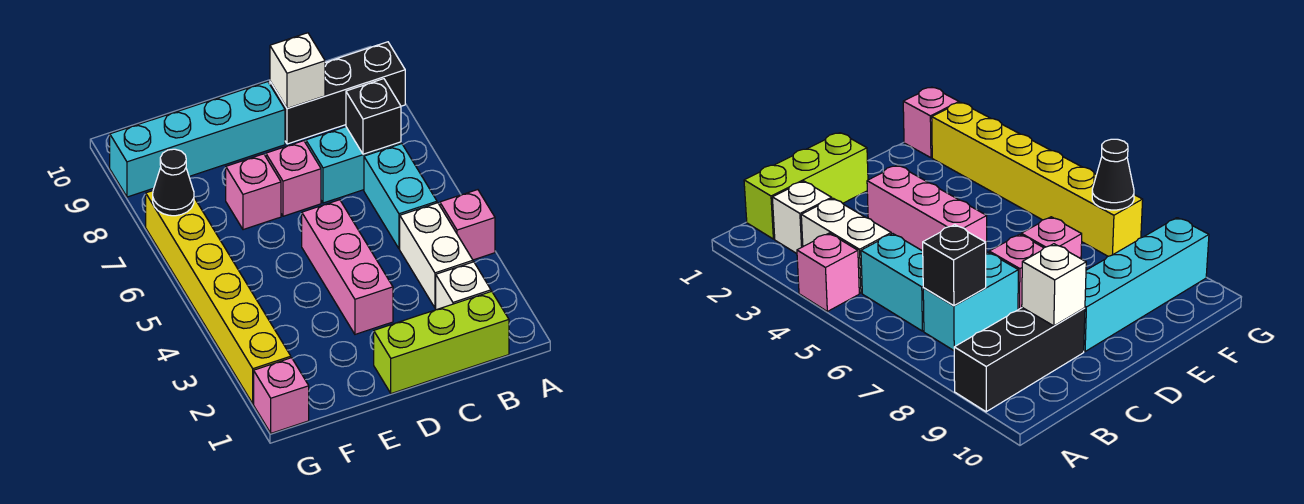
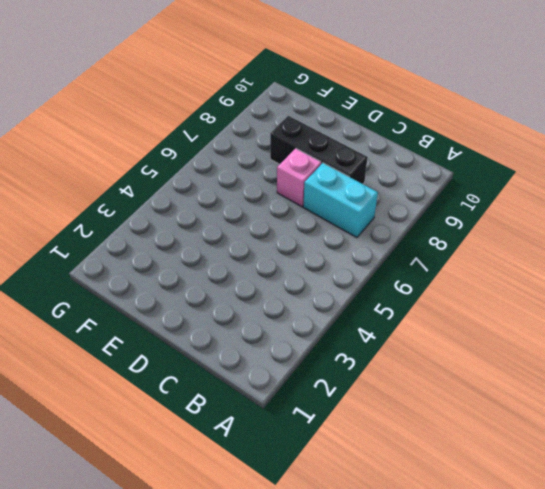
black brick C8:E8 level 1 -> black brick A9:C9 level 1
none -> pink brick A4 level 1
none -> lime brick B1:D1 level 1
none -> white brick B2 level 1

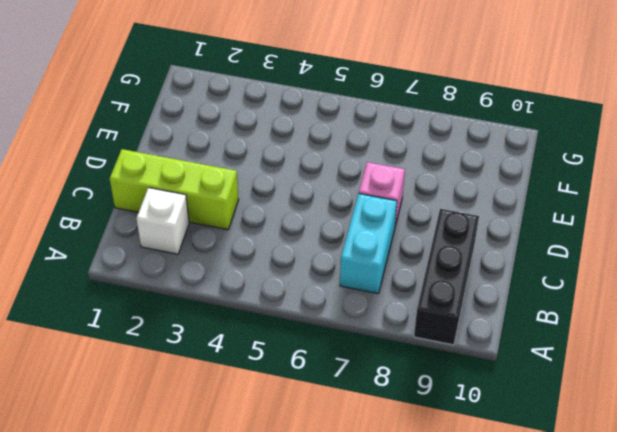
lime brick C1:C3 level 1 -> lime brick B1:D1 level 1
none -> pink brick A4 level 1
none -> white brick B3:B4 level 1
none -> cyan brick B5:B6 level 1

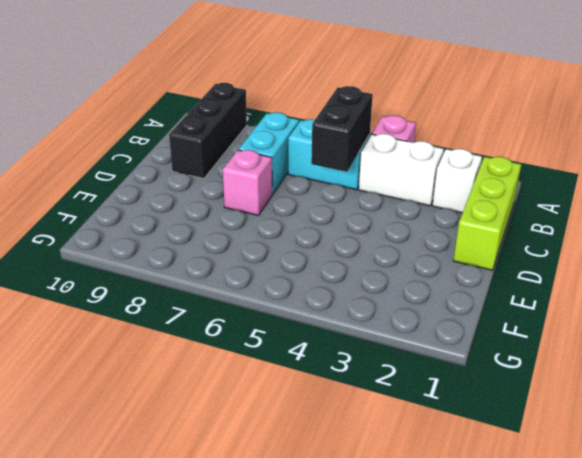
black brick B5:C5 level 2 -> none
none -> pink brick D3:D5 level 1
none -> cyan brick D9:G9 level 1
none -> pink brick E7 level 1

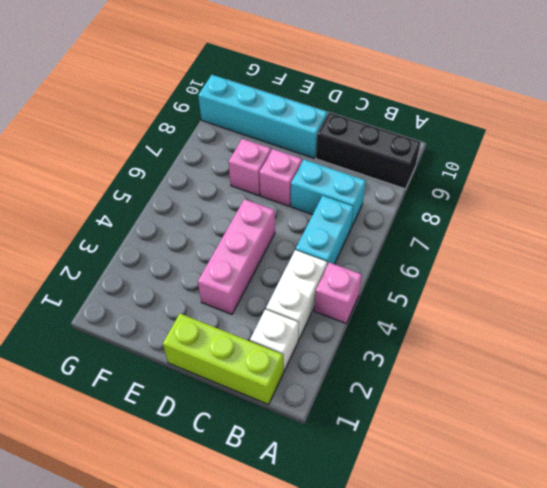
none -> pink brick G1 level 1
none -> yellow brick G2:G7 level 1
none -> black brick B7 level 2

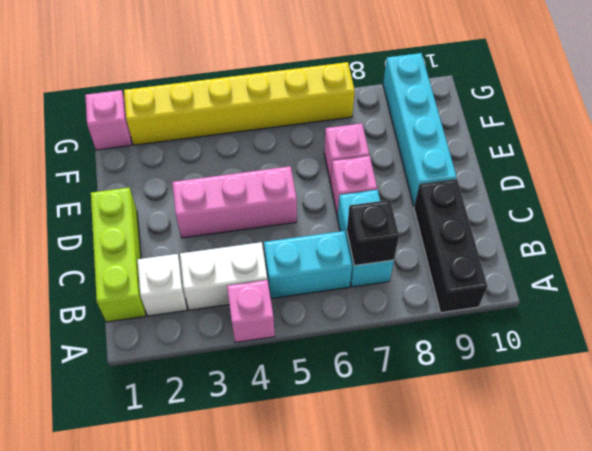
none -> white brick C9 level 2
none -> black cone G7 level 2

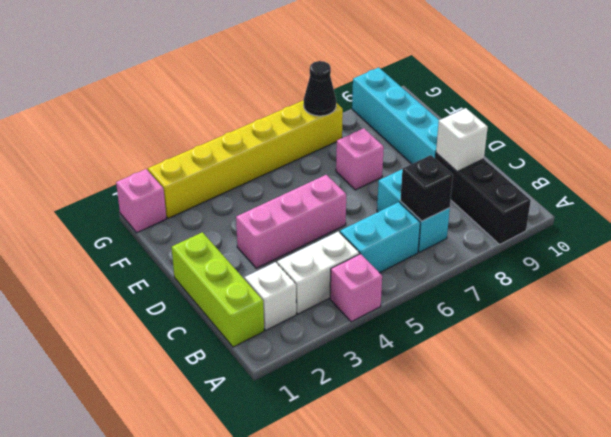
none -> pink brick D7 level 1

